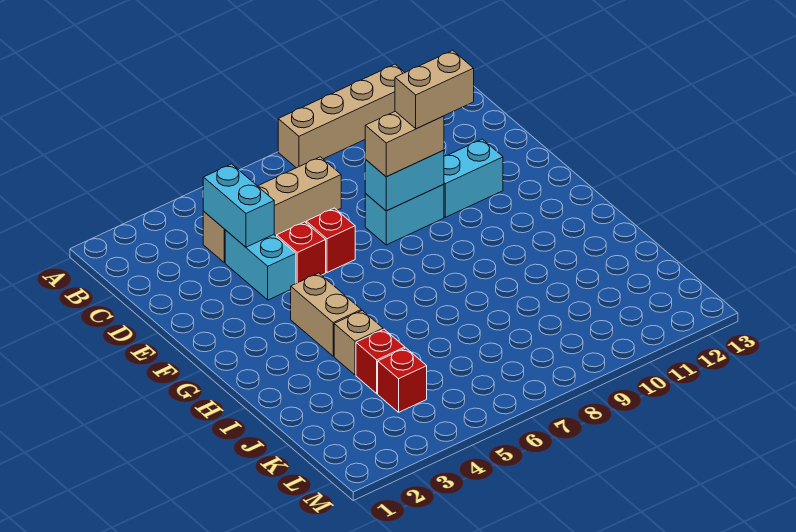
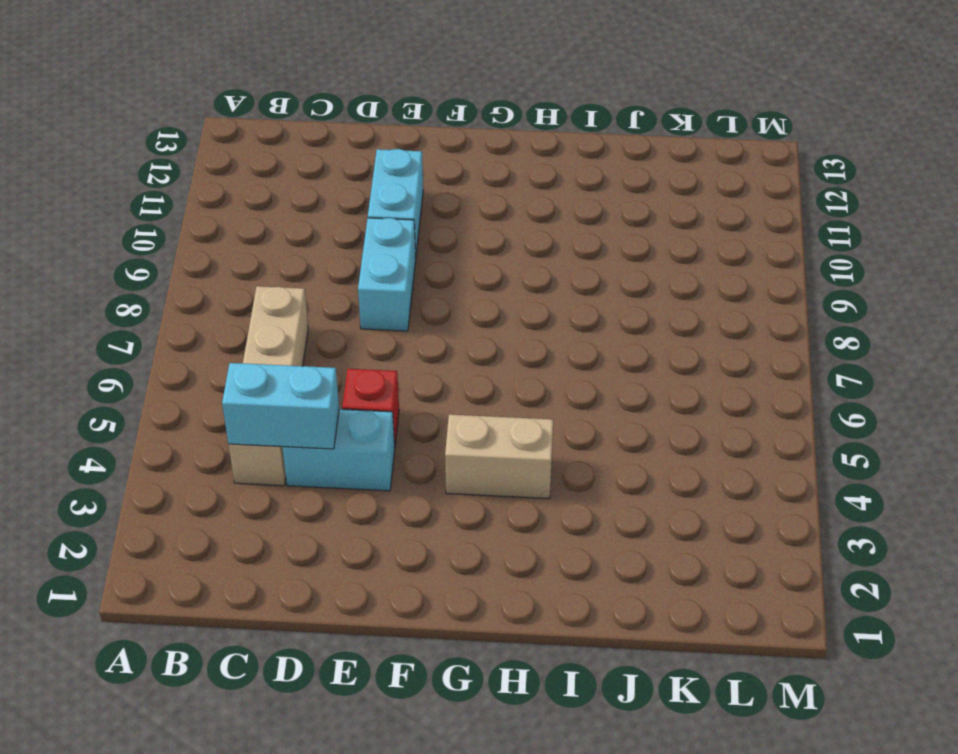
none -> tan brick A8:A11 level 1
none -> red brick E6 level 1
none -> tan brick I4 level 1

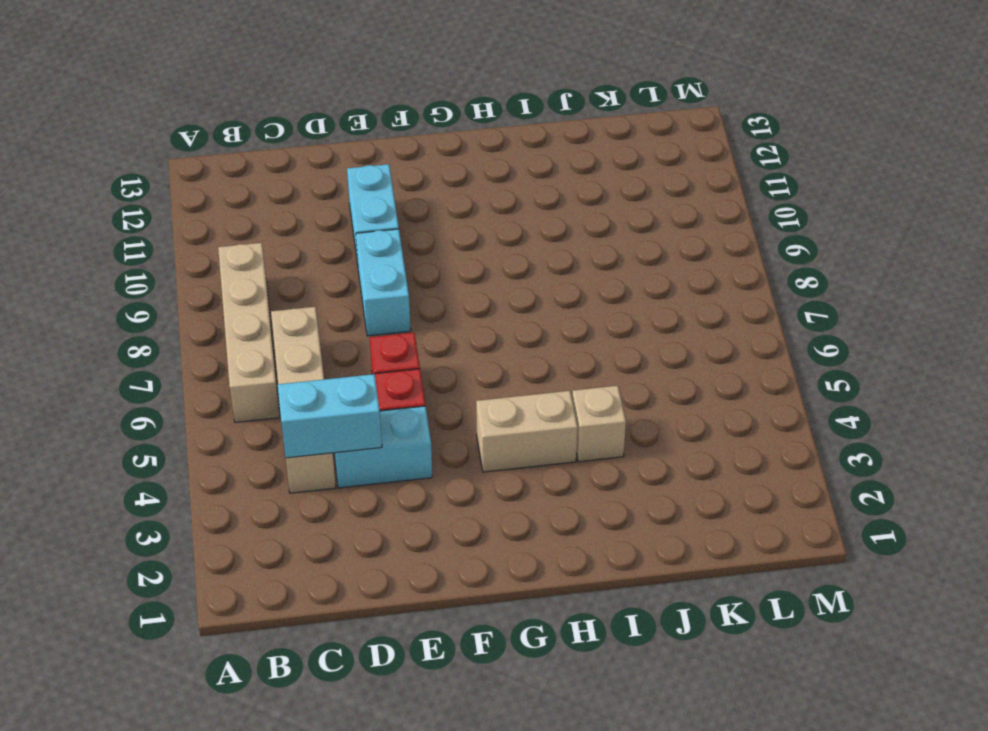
tan brick B6:B9 level 1 -> tan brick A8:A11 level 1
none -> red brick J4 level 1
none -> red brick K4 level 1
none -> cyan brick E8:E9 level 2

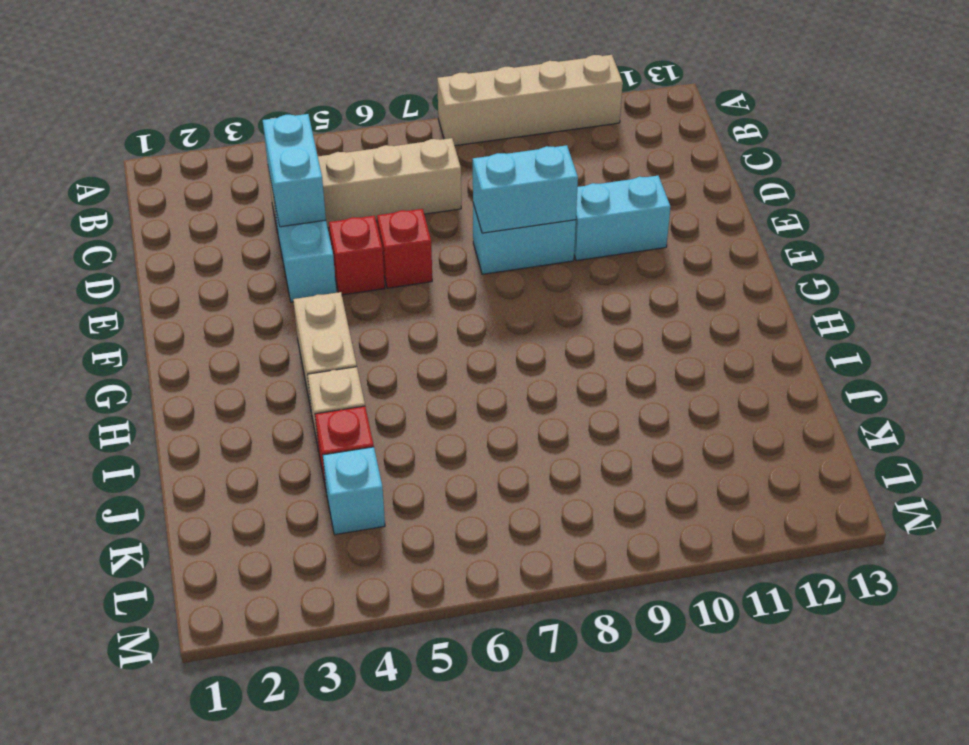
cyan brick K4 level 1 -> red brick K4 level 1
none -> tan brick E8:E9 level 3
none -> tan brick E9:E10 level 4

